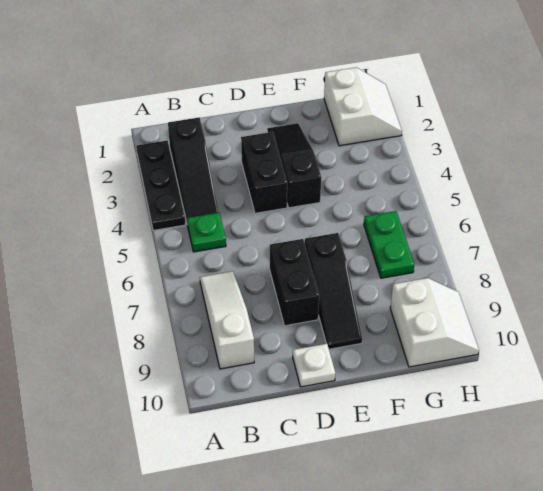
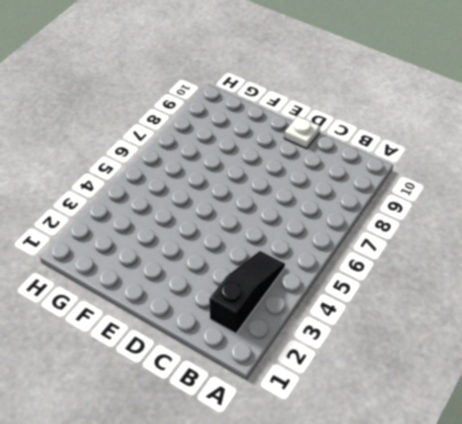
none -> black plate A2:A4 level 1
none -> green plate B5 level 1
none -> white slope B7:B9 level 1 top 9

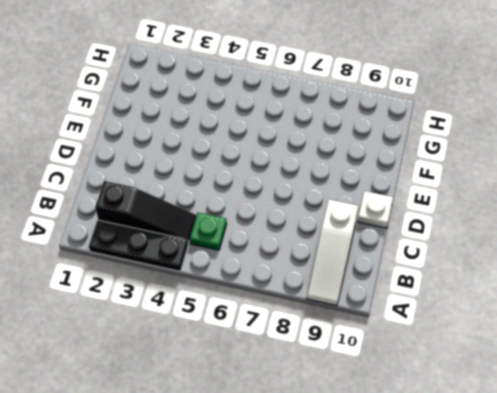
white slope A9:C9 level 1 top C -> white slope B7:B9 level 1 top 9
none -> black brick D3:D4 level 1
none -> black brick D7:D8 level 1
none -> black slope E2:E4 level 1 top 4

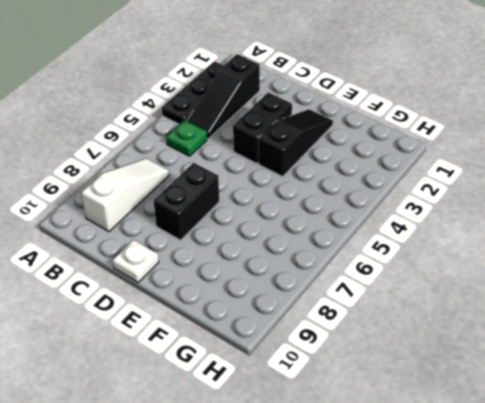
none -> black slope E7:E9 level 1 top 7
none -> white slope G1:H2 level 1 top G
none -> green plate G6:G7 level 1

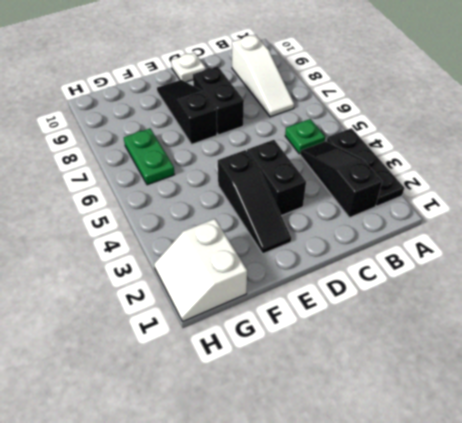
none -> white slope G9:H10 level 1 top G

